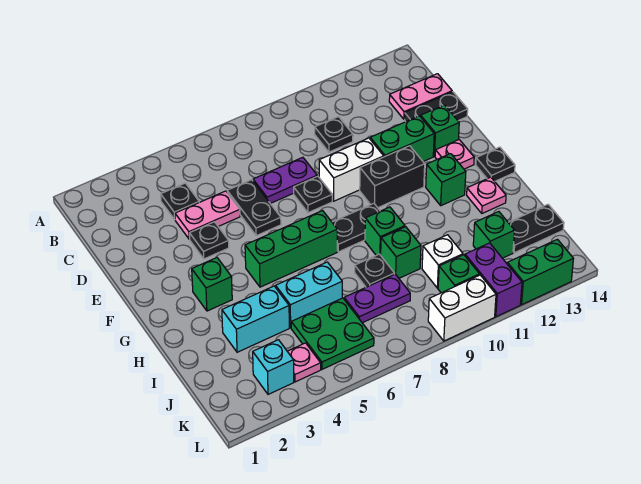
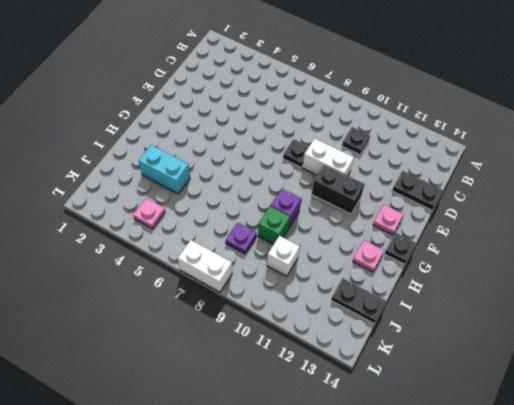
purple brick H9 level 1 -> green brick H9 level 1
purple plate J8 level 1 -> purple plate J7:J8 level 1
white brick L7:L8 level 1 -> white brick L9:L10 level 1
none -> black plate C4 level 1
none -> pink plate C13:C14 level 1
none -> pink plate D4:D5 level 1
none -> black plate D6:E6 level 1

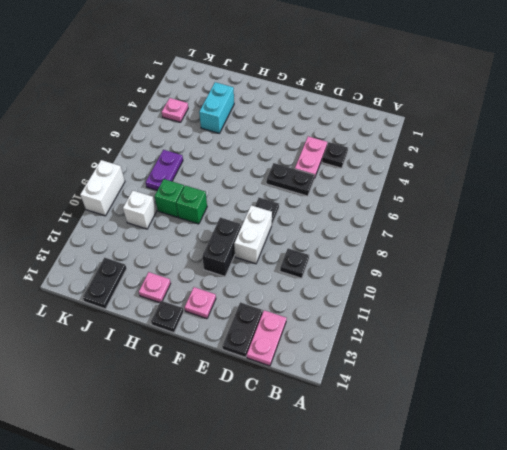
none -> purple plate D7:D8 level 1
none -> black plate E4 level 1
none -> green brick E11:E12 level 1
none -> green brick E13 level 1

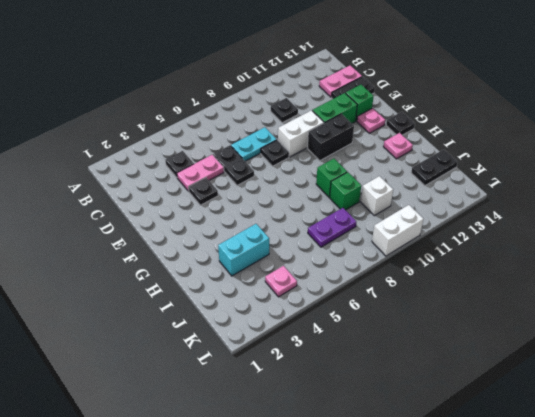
cyan plate D7:D8 level 1 -> purple plate D7:D8 level 1
none -> green brick G3 level 1
none -> green brick G5:G7 level 1
none -> black plate G8:G9 level 1
none -> green brick G12 level 1

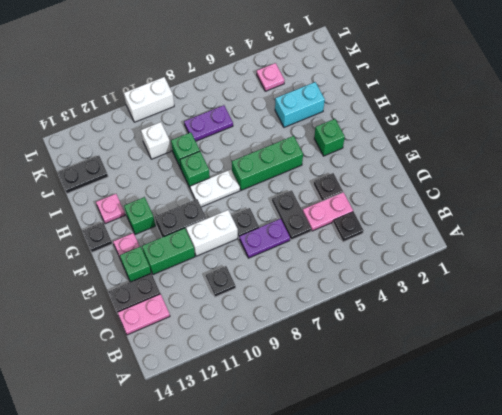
white plate G8:G9 level 1 -> black plate G8:G9 level 1
none -> cyan brick I5:I6 level 1
none -> black plate I8 level 1
none -> green plate J5:K6 level 1
none -> green brick J12 level 1

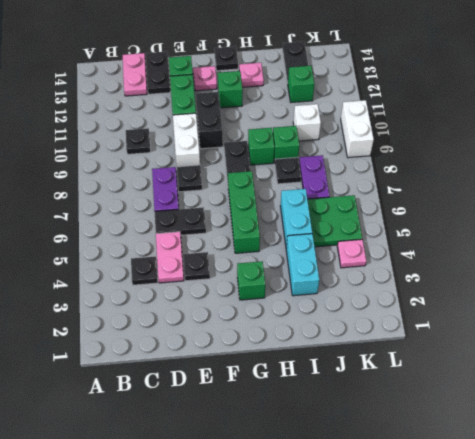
none -> cyan brick K3 level 1
none -> green brick K10 level 1
none -> purple brick K11:L11 level 1
none -> green brick L12:L13 level 1

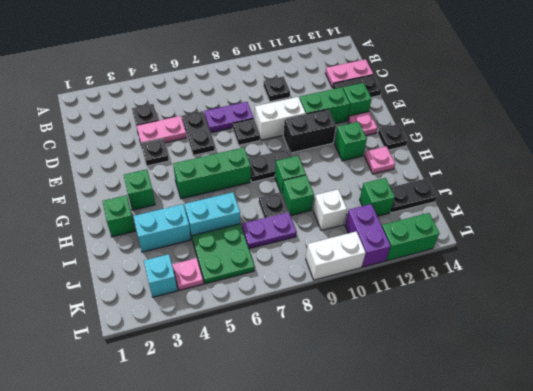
green brick H2 level 1 -> green brick K10 level 1

